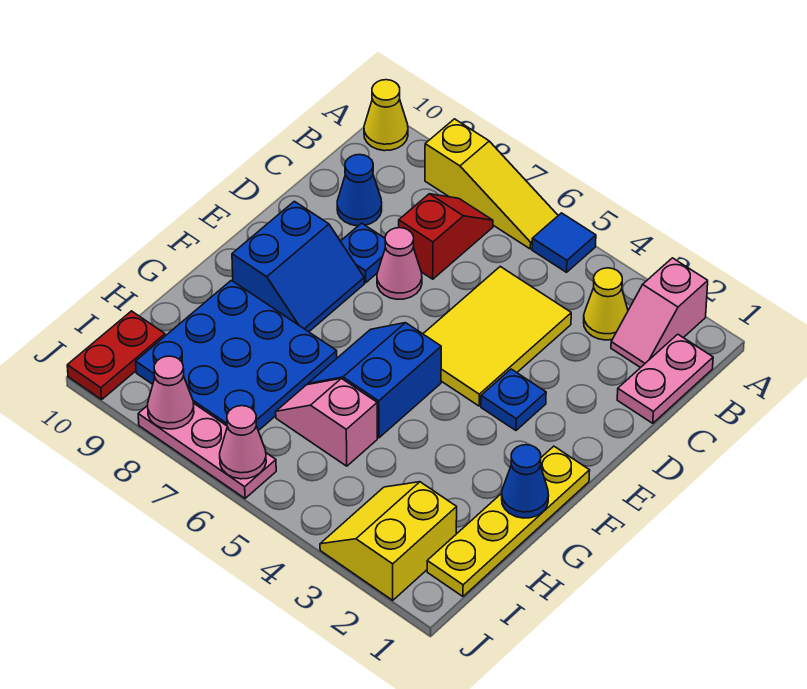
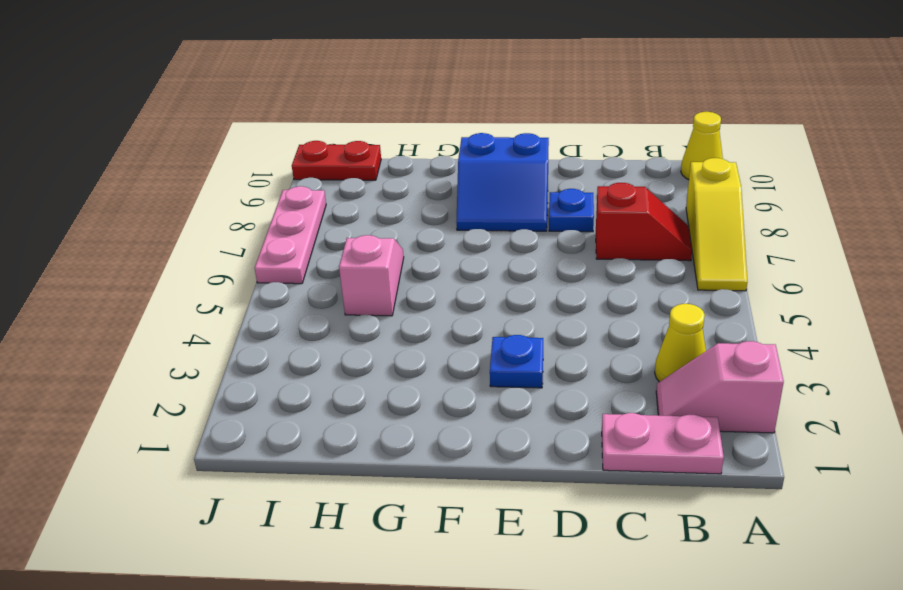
none -> blue tile A5 level 1
none -> yellow tile C4:E5 level 1
none -> blue cone C9 level 1

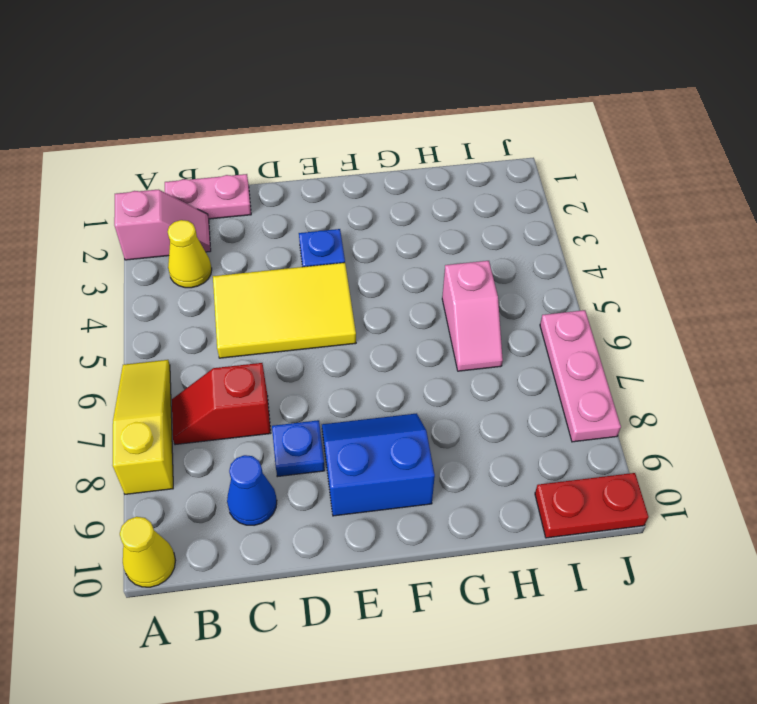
none -> blue tile A5 level 1
none -> pink cone D7 level 1
none -> yellow plate F1:I1 level 1

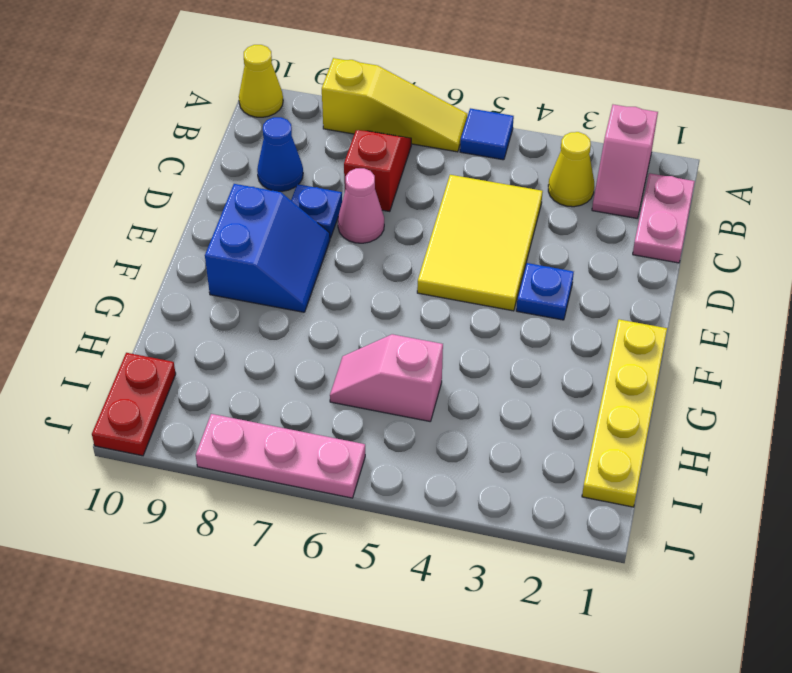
none -> blue slope F5:G6 level 1 top 5
none -> blue plate G7:I9 level 1
none -> yellow slope I2:J3 level 1 top 2

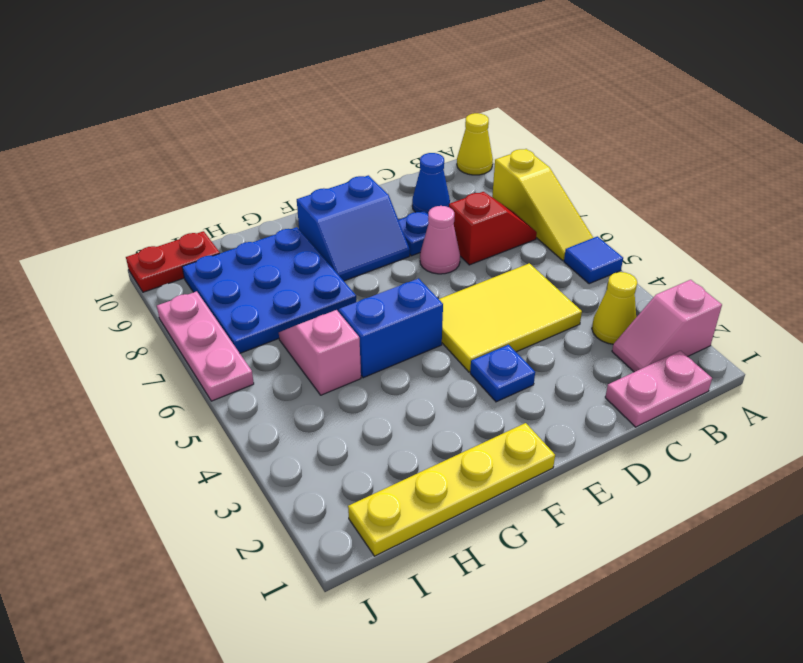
none -> yellow slope I2:J3 level 1 top 2
none -> blue cone G1 level 2
none -> pink cone J6 level 2

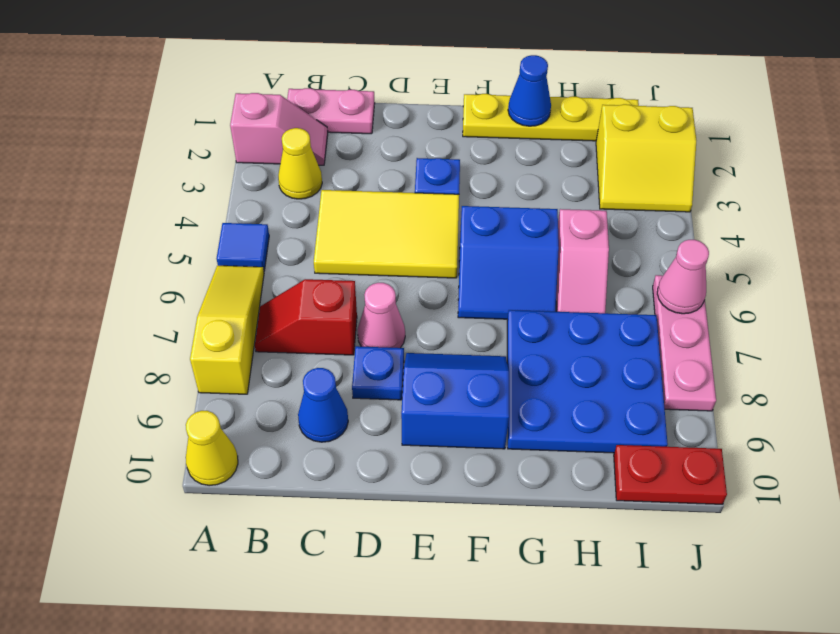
none -> pink cone J8 level 2

